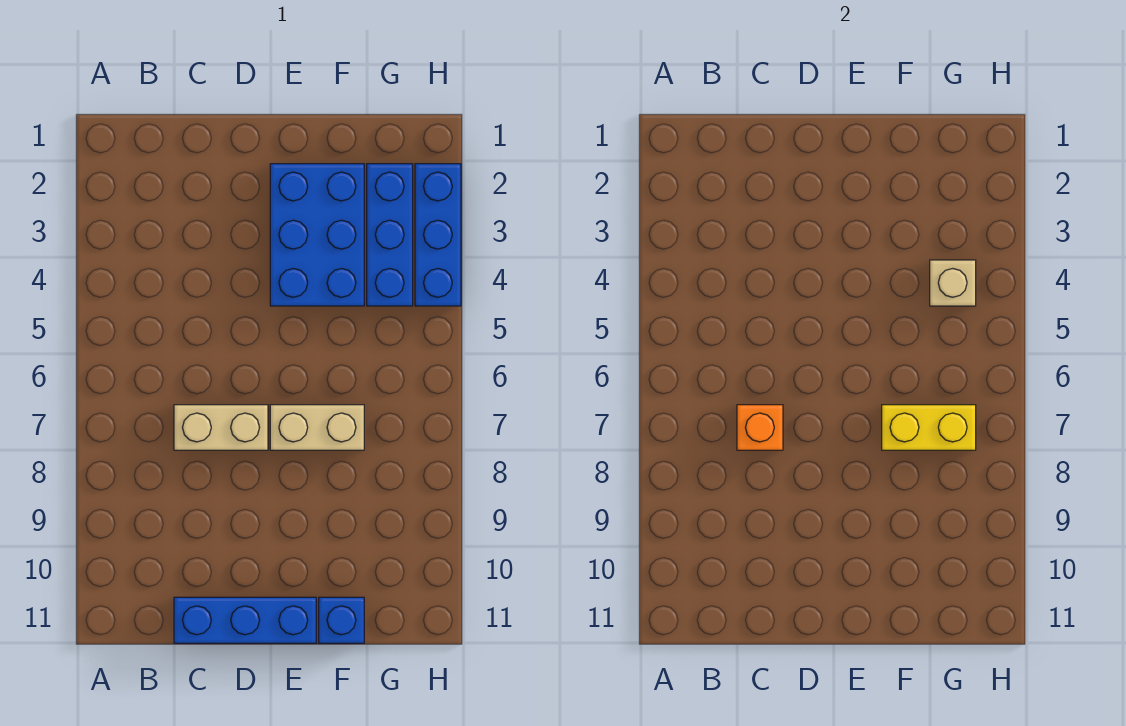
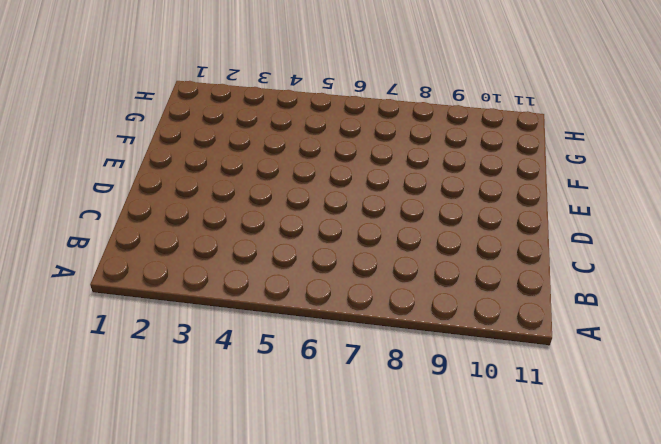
none -> tan brick C7:D7 level 1
none -> blue brick C11:E11 level 1

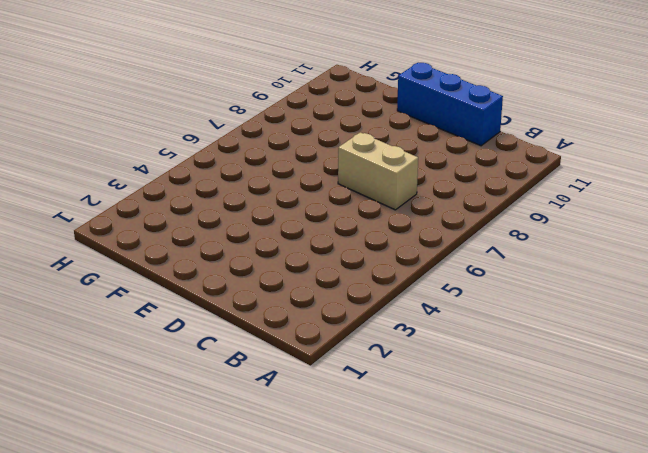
none -> blue brick E2:F4 level 1
none -> tan brick E7:F7 level 1

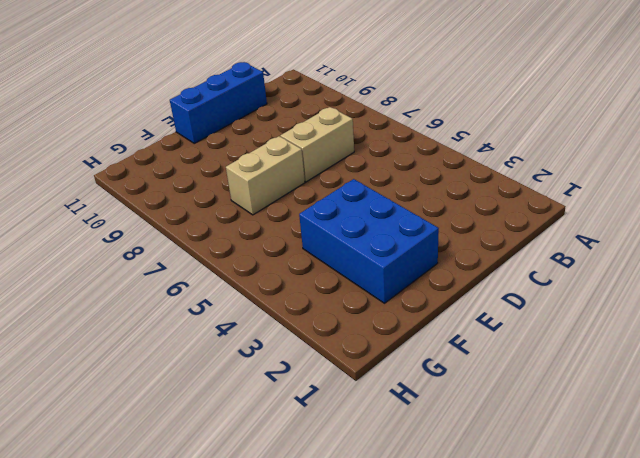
none -> blue brick F11 level 1
none -> blue brick G2:G4 level 1

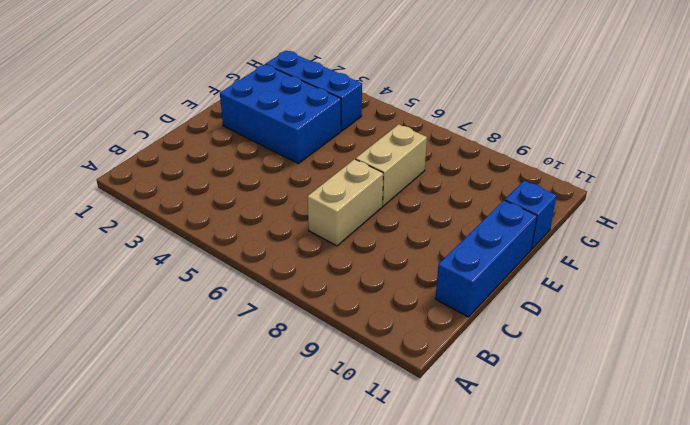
none -> blue brick H2:H4 level 1
none -> orange brick C7 level 2

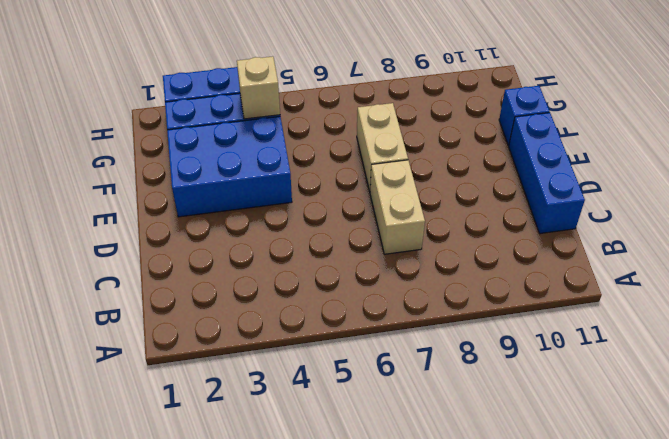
none -> orange brick C7 level 2
none -> yellow brick F7:G7 level 2

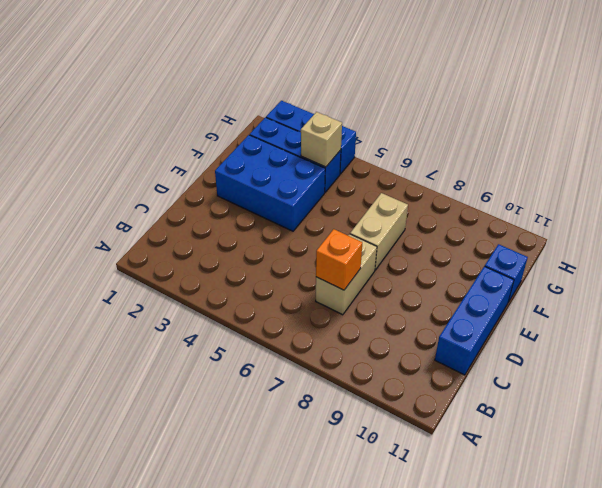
none -> yellow brick F7:G7 level 2

